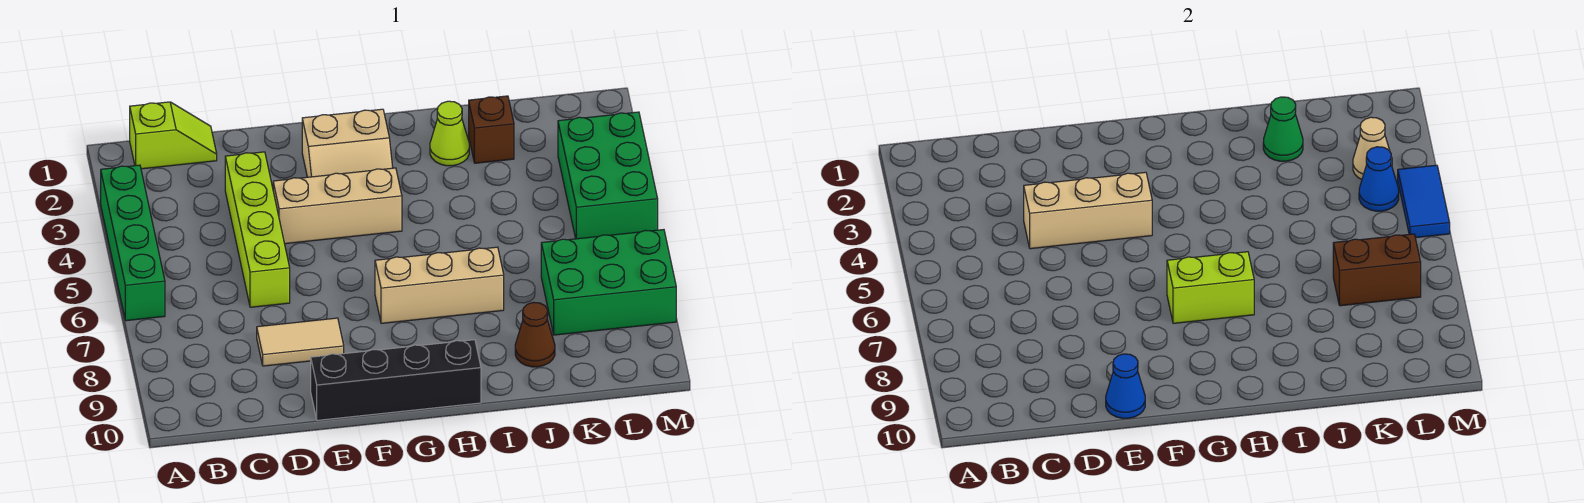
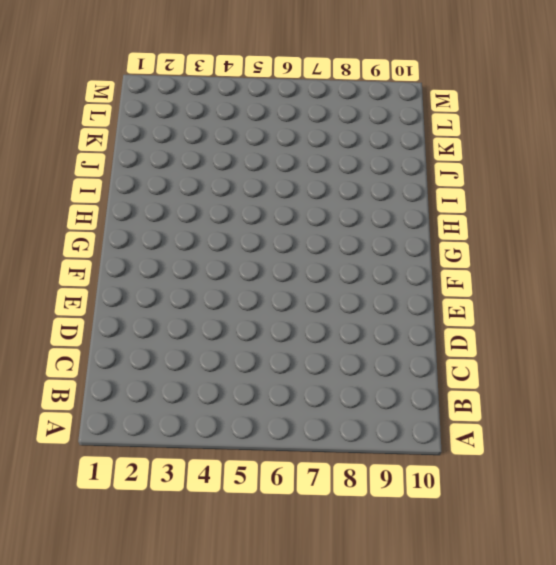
none -> green brick A3:A6 level 1
none -> lime slope B1:C1 level 1 top B
none -> lime brick D3:D6 level 1

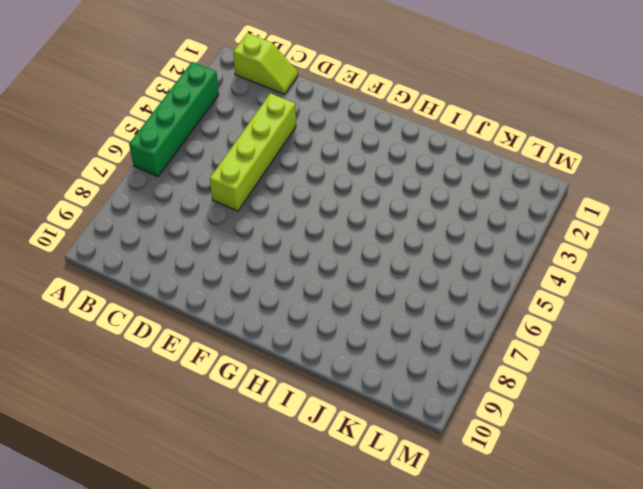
none -> tan tile D8:E8 level 1
none -> tan brick E4:G4 level 1
none -> black brick E10:H10 level 1

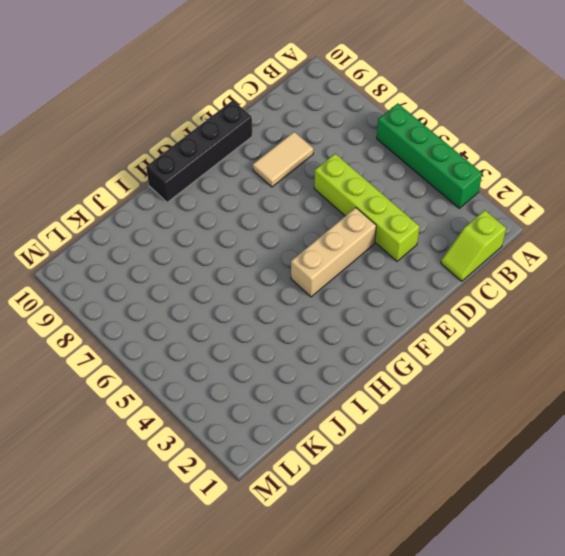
none -> tan slope F2:G3 level 1 top 2
none -> tan brick G7:I7 level 1
none -> lime cone I2 level 1

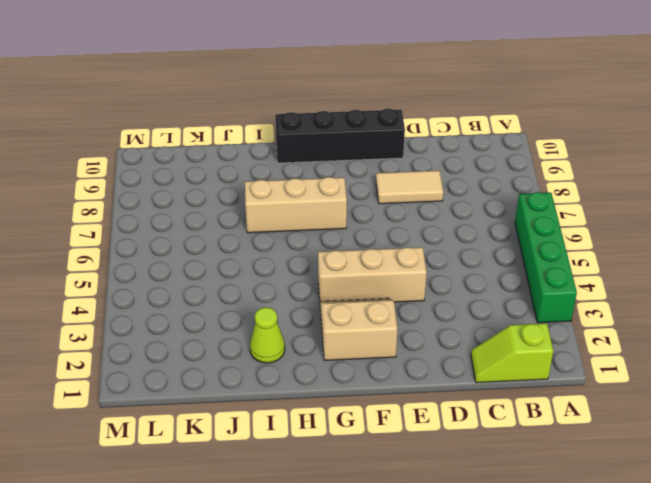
none -> lime brick D3:D6 level 1
none -> brown brick J2 level 1
none -> brown cone J9 level 1

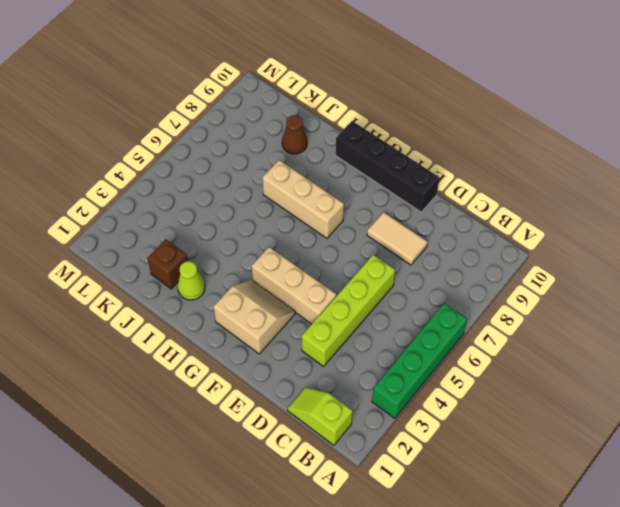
none -> green brick K7:M8 level 1
none -> green brick L3:M5 level 1
none -> tan brick D4:F4 level 2

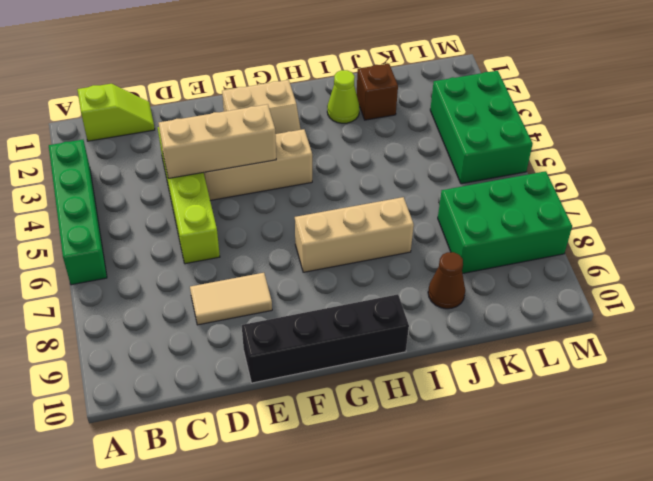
none -> blue cone E10 level 2
none -> lime brick G7:H7 level 2
none -> green cone J2 level 2

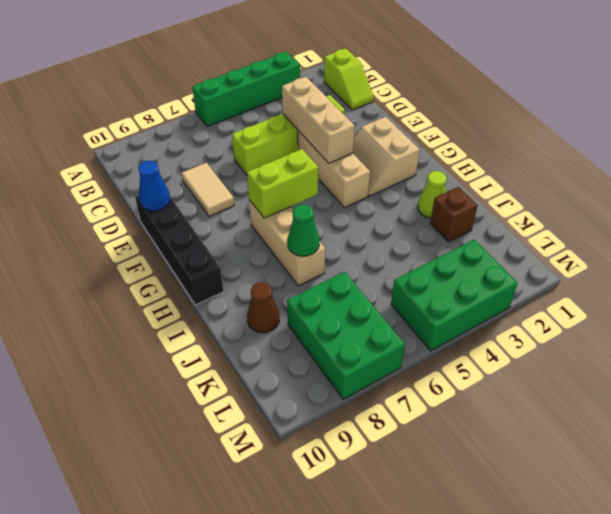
lime brick G6:G7 level 2 -> lime brick G7:H7 level 2
green cone I7 level 2 -> green cone J2 level 2
none -> brown brick K7:L7 level 2
none -> tan cone L3 level 2
none -> blue cone L4 level 2

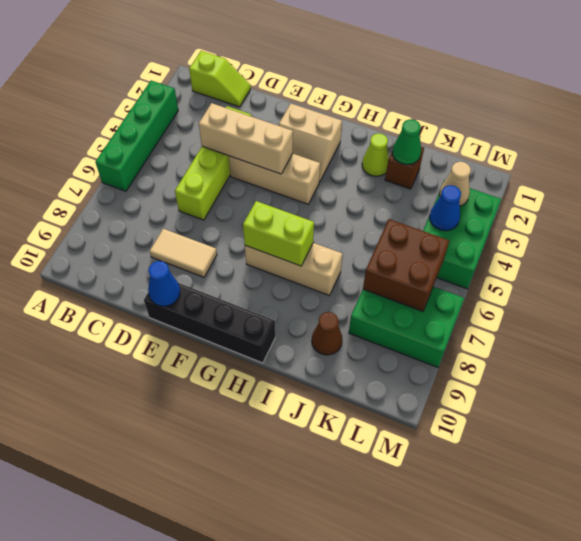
brown brick K6:L7 level 2 -> brown brick K7:L7 level 2
none -> blue tile M4:M5 level 2

